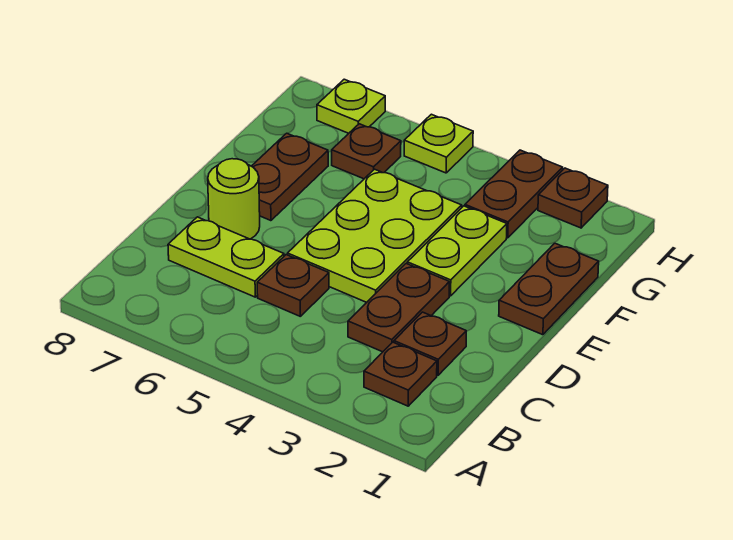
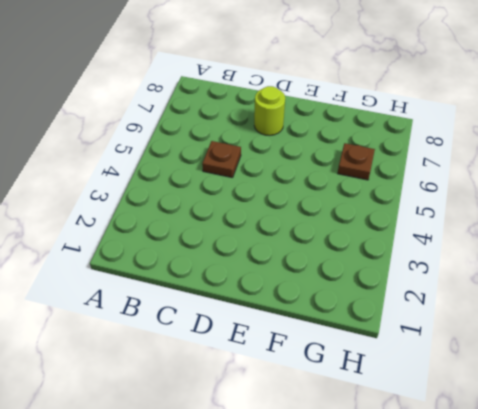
none -> brown plate B2 level 1
none -> brown plate C2 level 1
none -> brown plate C3:D3 level 1

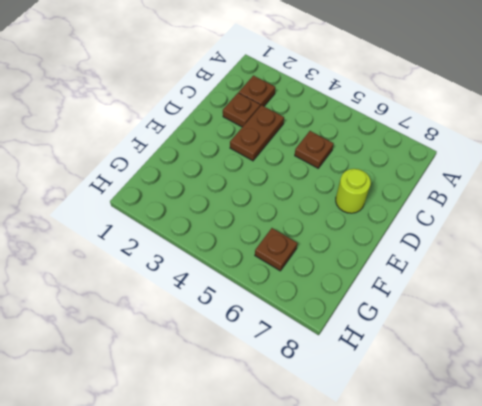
none -> lime plate C6:C7 level 1
none -> lime plate D4:F5 level 1
none -> brown plate E1:F1 level 1

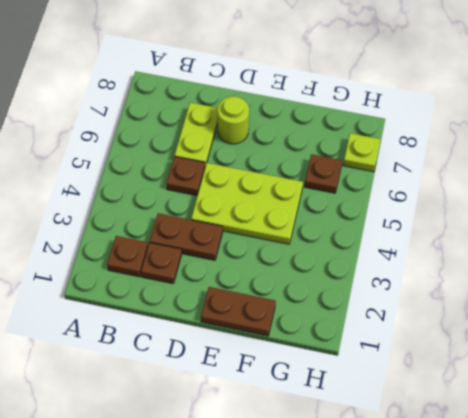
none -> lime plate E3:F3 level 1
none -> brown plate E7:F7 level 1
none -> brown plate G3:H3 level 1

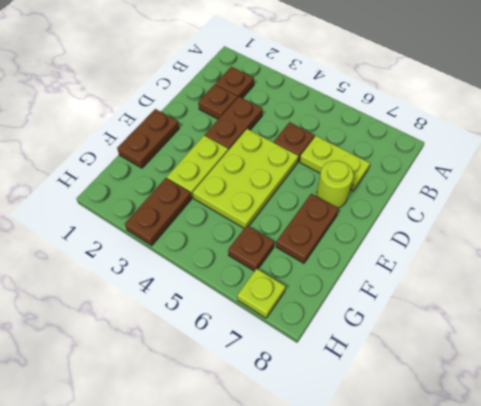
none -> brown plate H2 level 1
none -> lime plate H5 level 1

